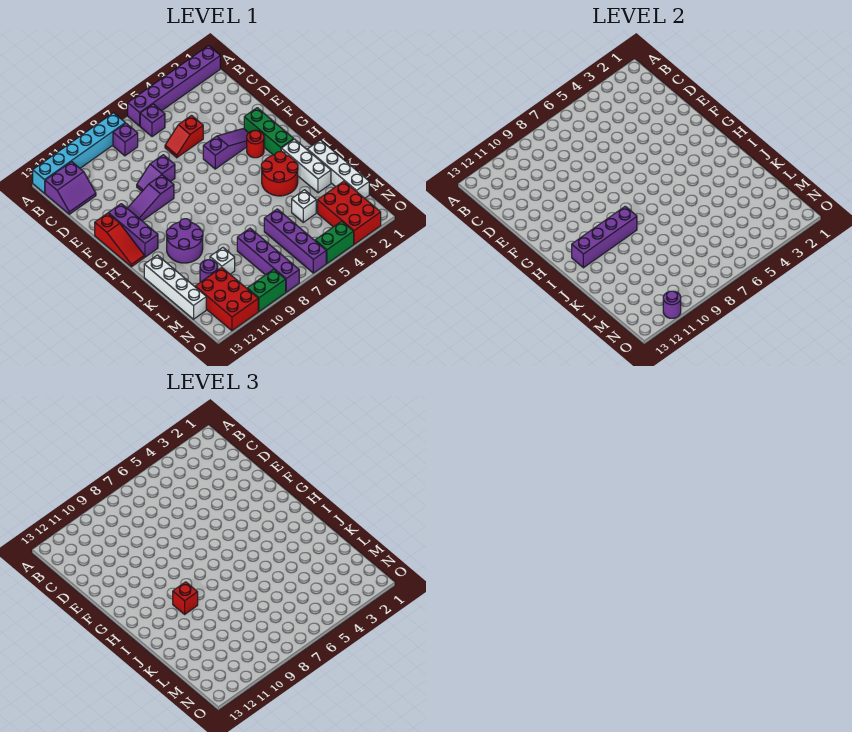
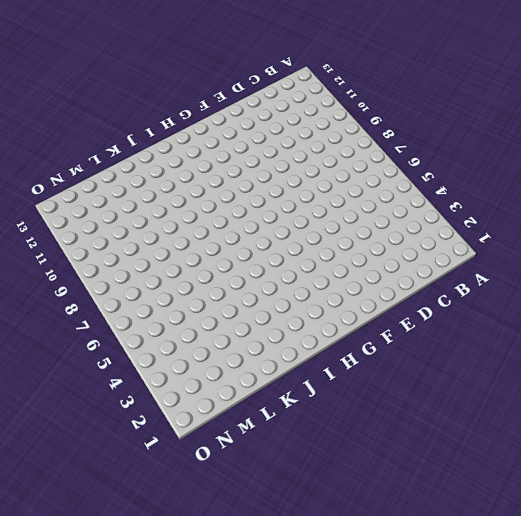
none -> purple brick A1:A6 level 1
none -> cyan brick A8:A13 level 1
none -> purple brick B6 level 1
none -> purple brick B8 level 1

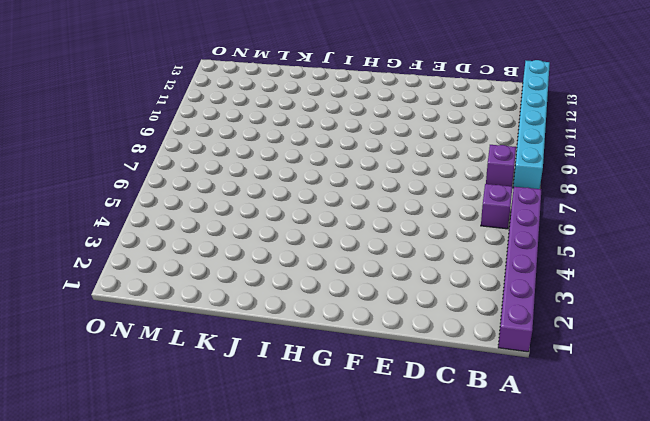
none -> purple slope B12:C13 level 1 top B
none -> red slope D5:D6 level 1 top 5
none -> purple slope E8:E9 level 1 top 8
none -> green brick F2:H2 level 1

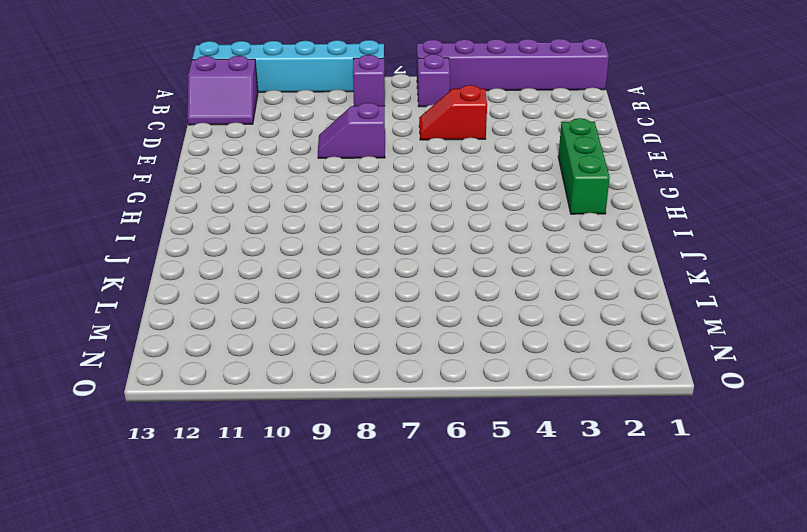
none -> purple slope F3:F5 level 1 top 5
none -> purple slope F9:F11 level 1 top 9
none -> purple brick F12:H12 level 1
none -> red slope F13:H13 level 1 top F

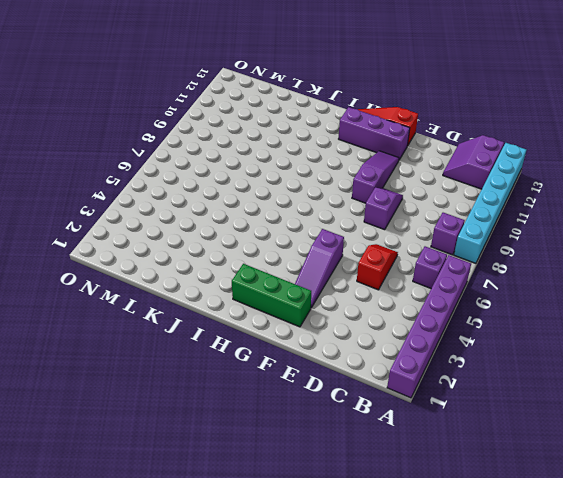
none -> red round brick G3 level 1
none -> white brick I2:K2 level 1
none -> red round brick I3:J4 level 1
none -> purple round brick I10:J11 level 1

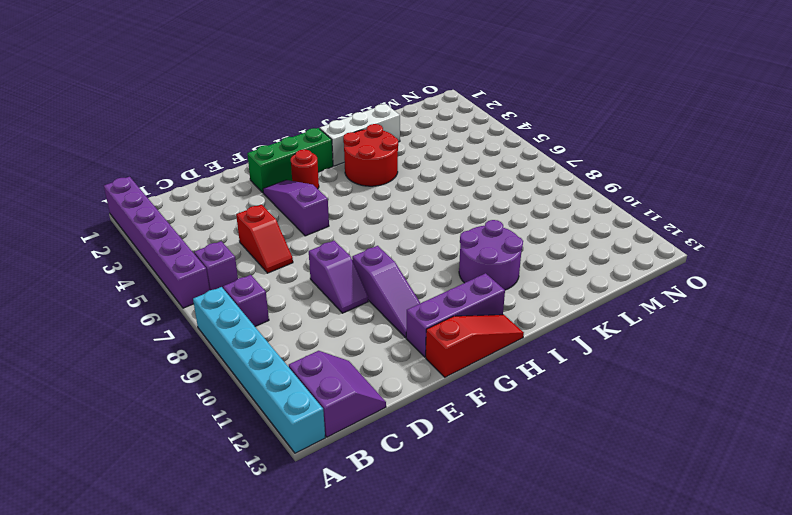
none -> white brick J1:M1 level 1
none -> white brick J13:M13 level 1
none -> white brick L4 level 1
none -> purple brick L6:O6 level 1

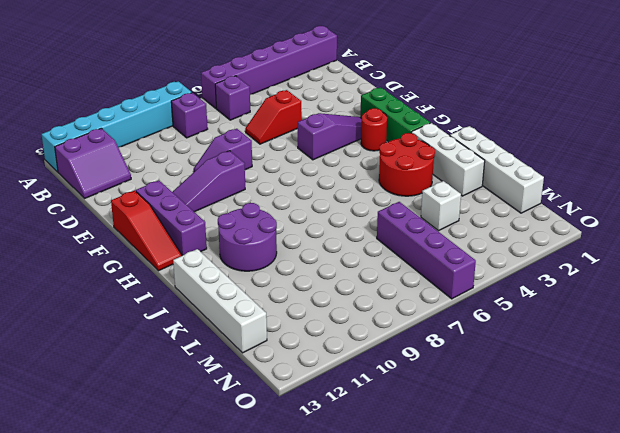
none -> purple brick L8:O8 level 1
none -> white brick L10 level 1
none -> purple round brick L11 level 1
none -> red brick M2:O3 level 1

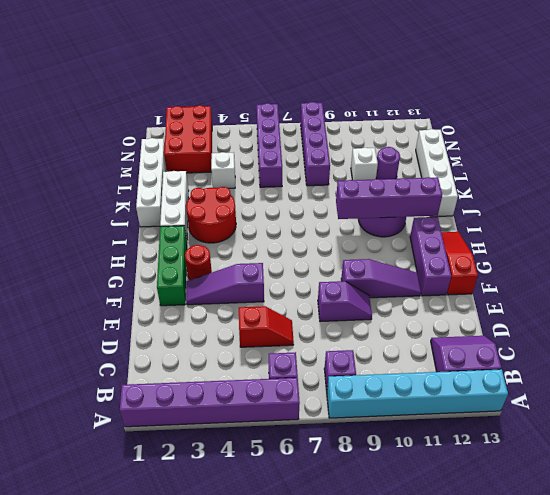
none -> red brick M11:O12 level 1
none -> green brick O4:O5 level 1
none -> green brick O9:O10 level 1
none -> purple round brick O11 level 2

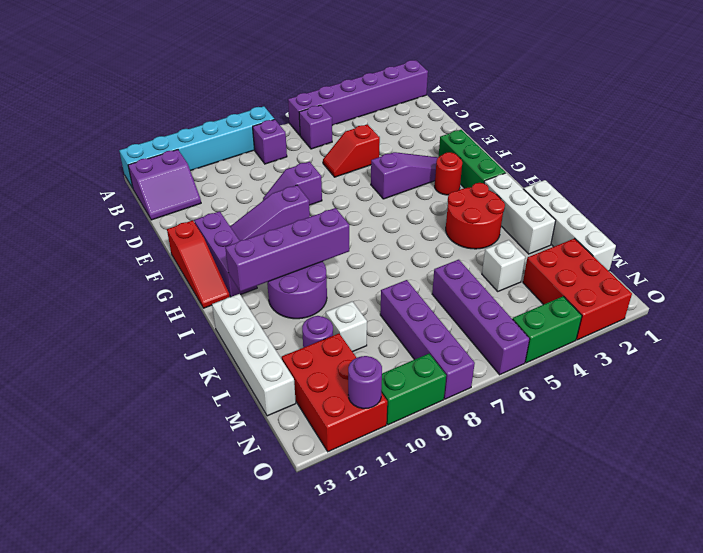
none -> red brick I10 level 3

